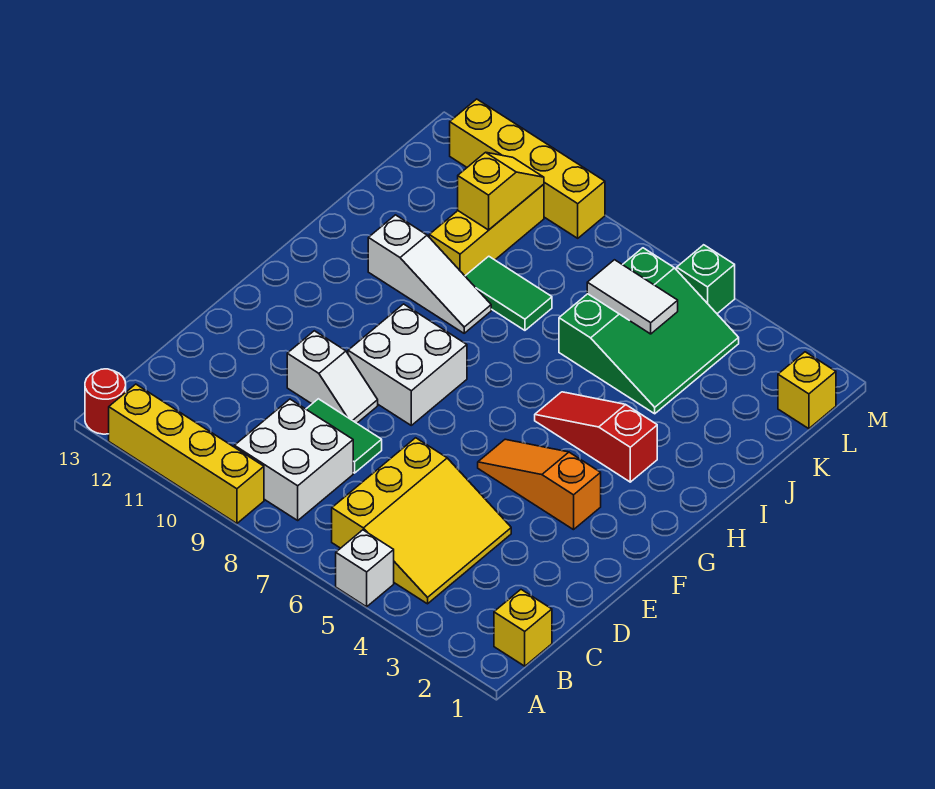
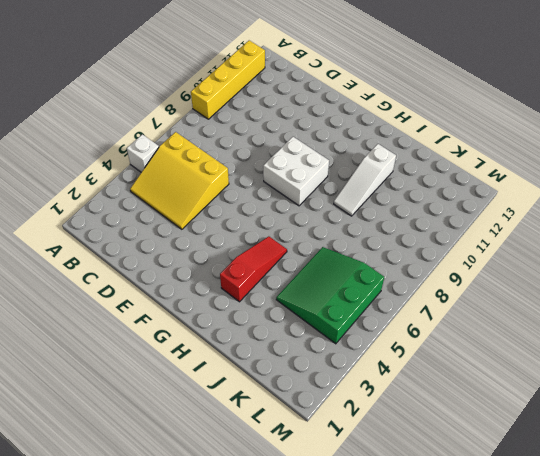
green slope J4:L6 level 1 top L -> green slope J4:L6 level 1 top 6
none -> red round brick A13 level 1
none -> yellow brick B1 level 1
none -> white brick B8:C9 level 1

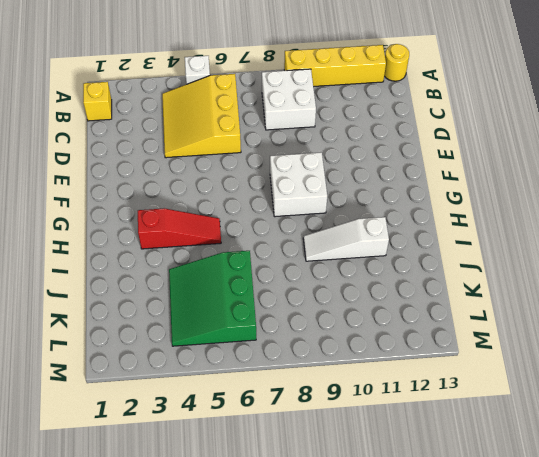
yellow round brick A13 level 1 -> red round brick A13 level 1
none -> green tile D8:D9 level 1
none -> white slope E9:E10 level 1 top 10
none -> orange slope F3:F5 level 1 top 3

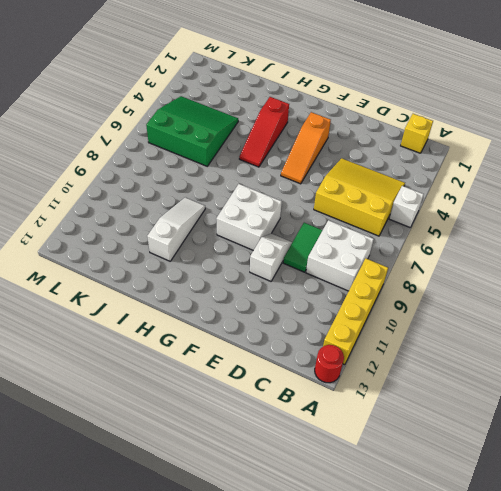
none -> green tile J8:J9 level 1
none -> yellow brick J10:L10 level 1
none -> yellow brick L1 level 1

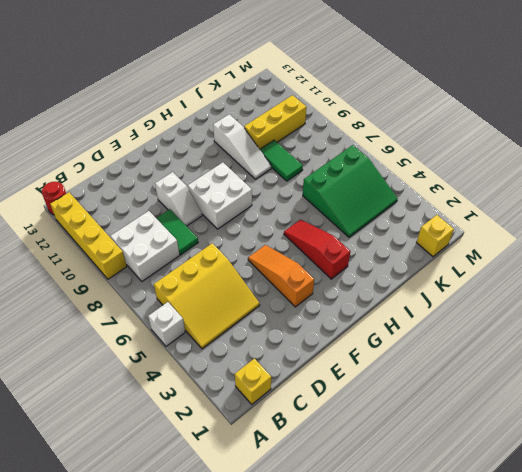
none -> green brick M5 level 1
none -> yellow brick M9:M12 level 1
none -> white tile K5:K6 level 2

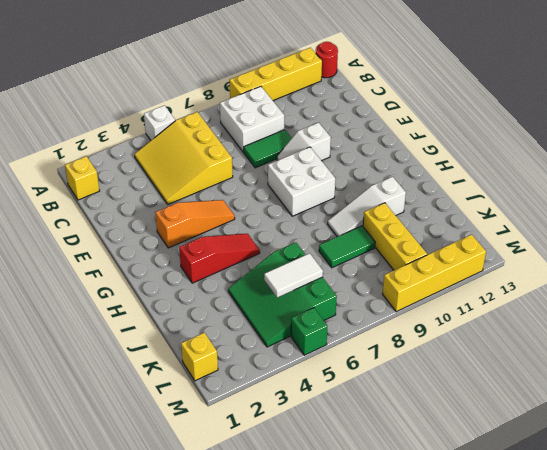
none -> yellow slope K10:L10 level 2 top K

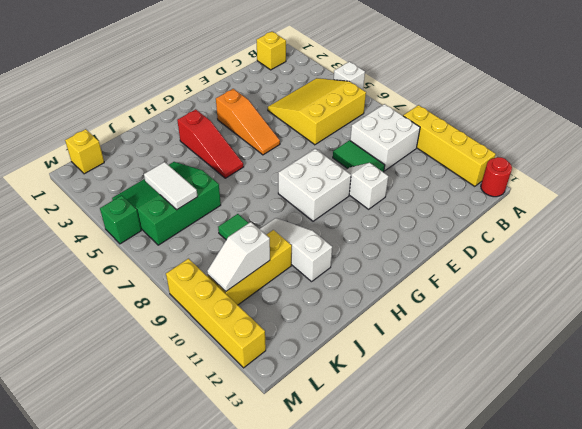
white slope K10:L10 level 2 top K -> yellow slope K10:L10 level 2 top K

